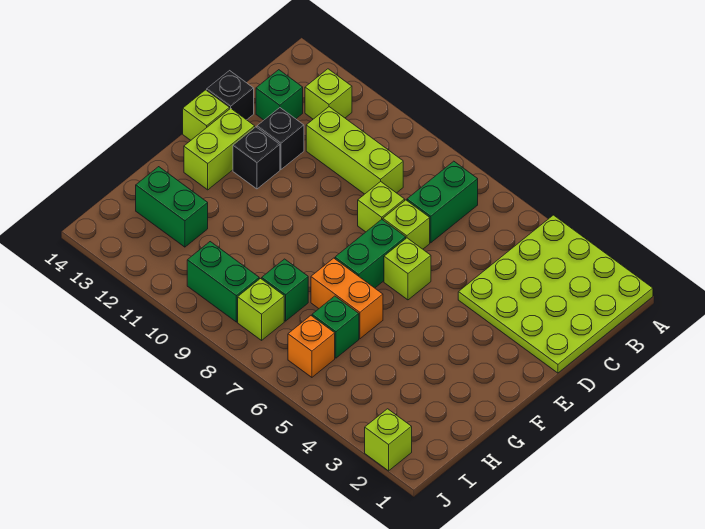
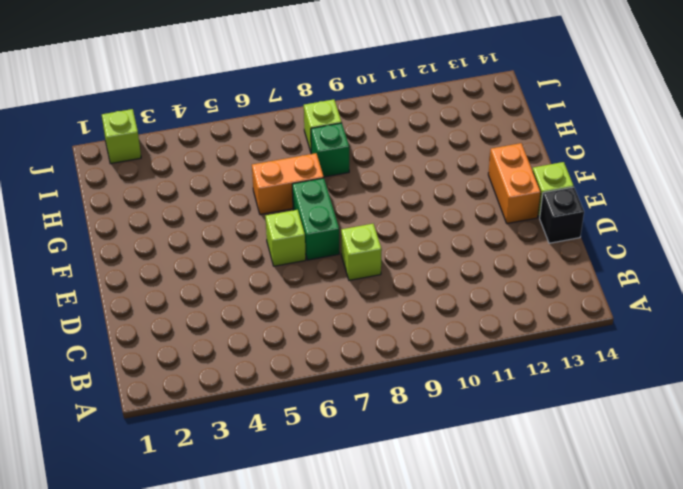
orange brick E13:F13 level 1 -> lime brick E13:F13 level 1
none -> lime plate A1:D4 level 1
none -> green brick B7:C7 level 1
none -> lime brick B12 level 1

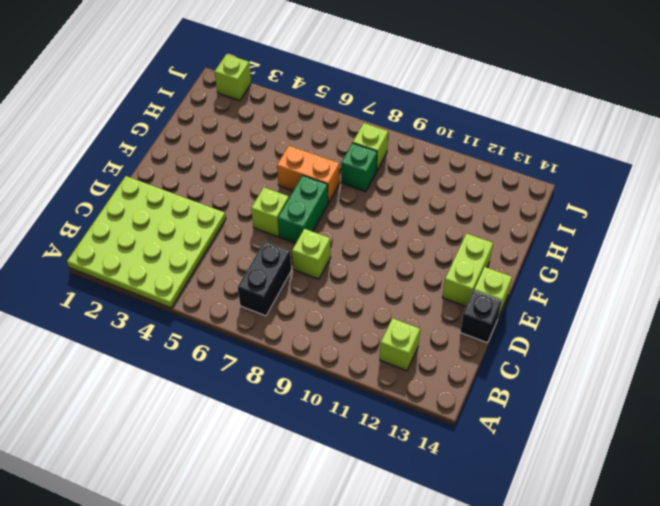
black brick B7:C7 level 1 -> green brick B7:C7 level 1
none -> lime brick C9:C11 level 1
none -> green brick C13 level 1
none -> lime brick D7 level 1

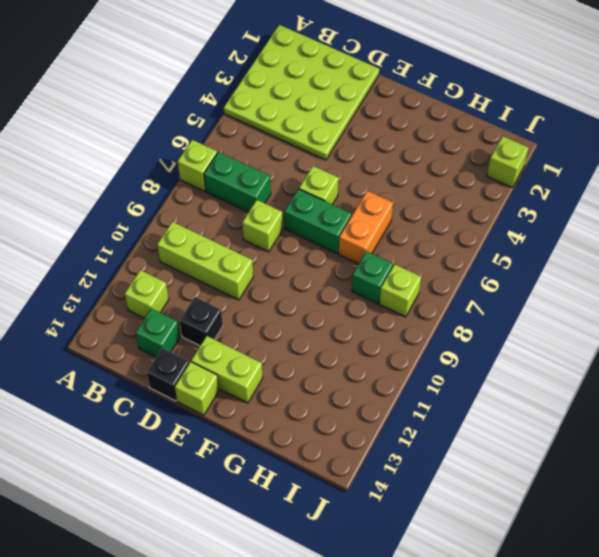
lime brick A7 level 1 -> lime brick D7 level 1
lime brick B10:D10 level 1 -> lime brick C9:C11 level 1
none -> black brick E12 level 1
none -> green brick H6 level 1
none -> green brick H12:H13 level 1

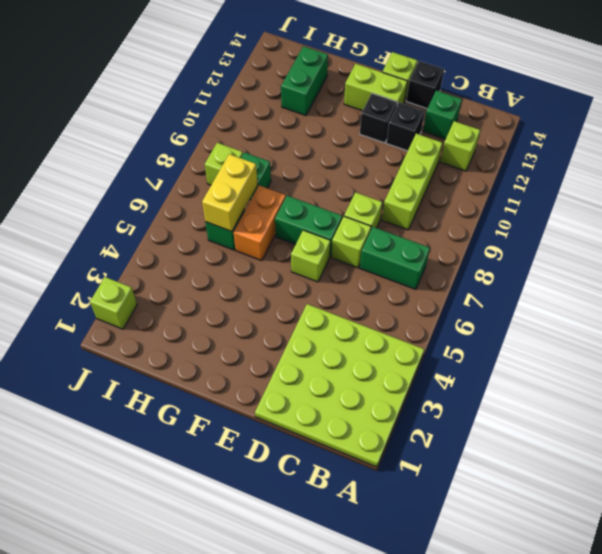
yellow brick H6:H7 level 2 -> none
none -> orange brick I6 level 1
none -> green brick I9:I10 level 1

